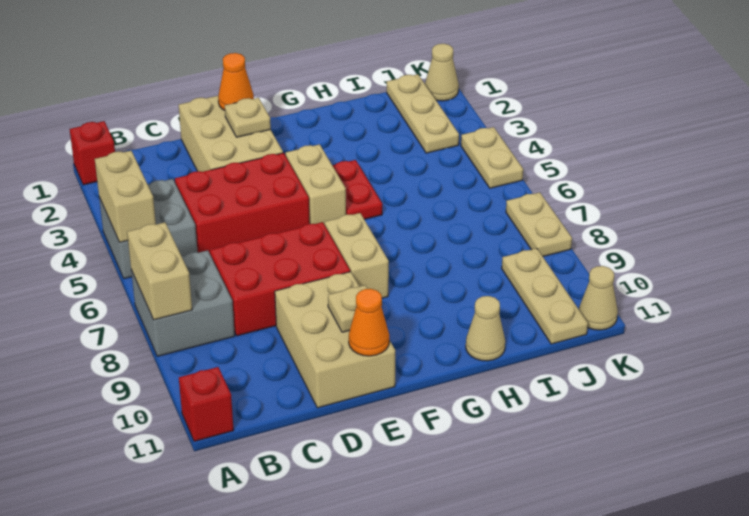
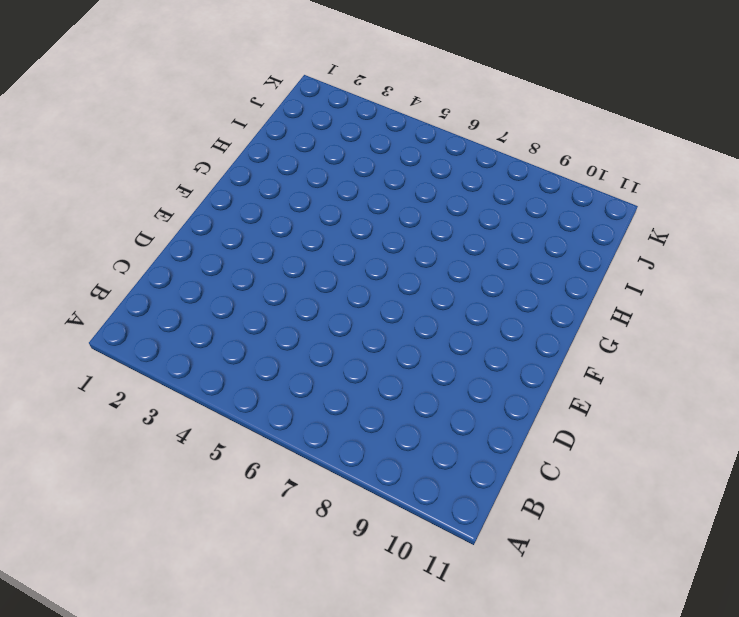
none -> red brick A1 level 1
none -> grey brick A4:B5 level 1
none -> grey brick A7:B8 level 1

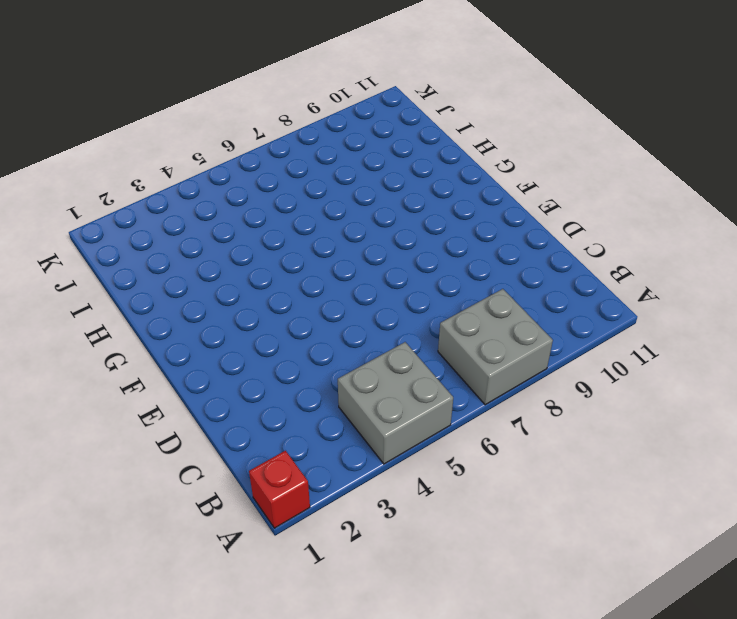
none -> red brick A11 level 1
none -> red brick C4:E5 level 1
none -> red brick C7:E8 level 1

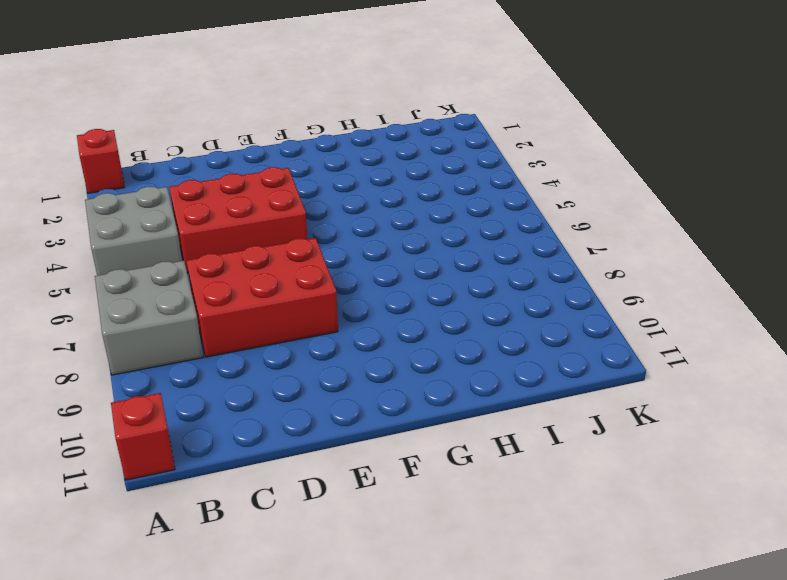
none -> tan brick D1:E3 level 1
none -> tan brick D9:E11 level 1
none -> tan brick F4:F5 level 1

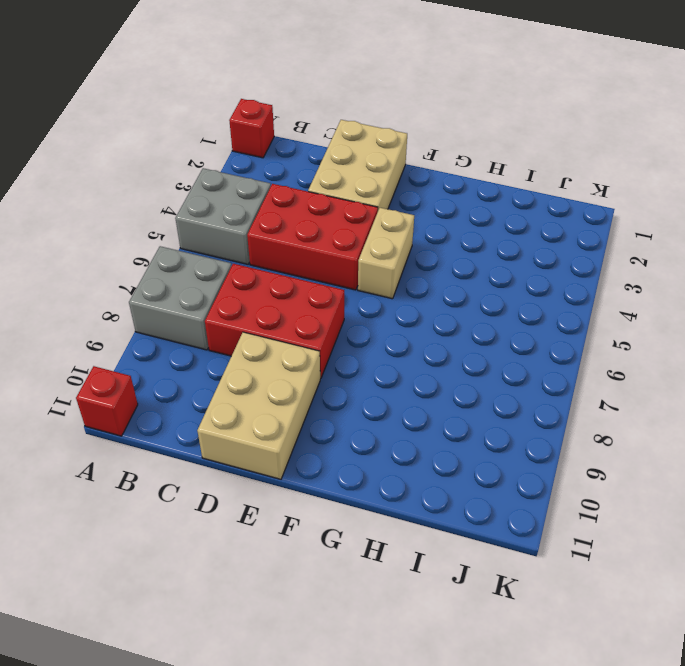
none -> tan brick F7:F8 level 1
none -> red plate G4:G5 level 1
none -> tan cone H11 level 1

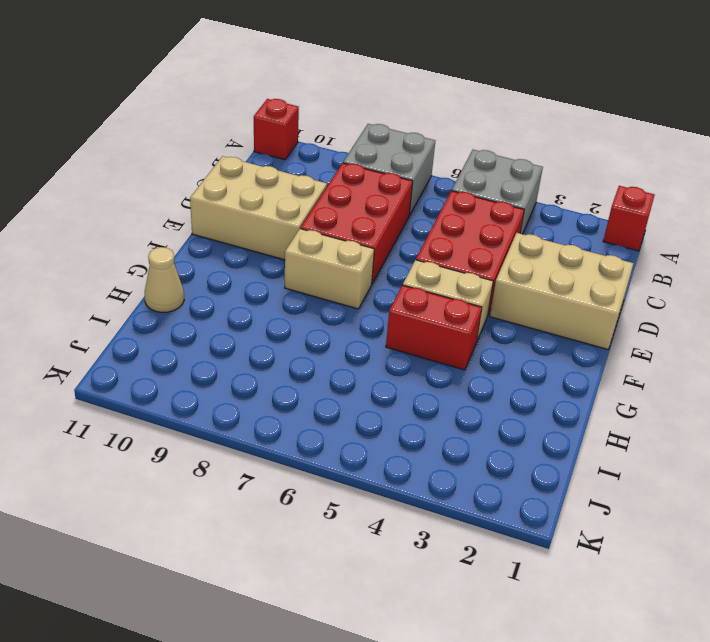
red brick G4:G5 level 1 -> red plate G4:G5 level 1
none -> tan plate J1:J3 level 1
none -> tan plate J9:J11 level 1
none -> tan cone K1 level 1

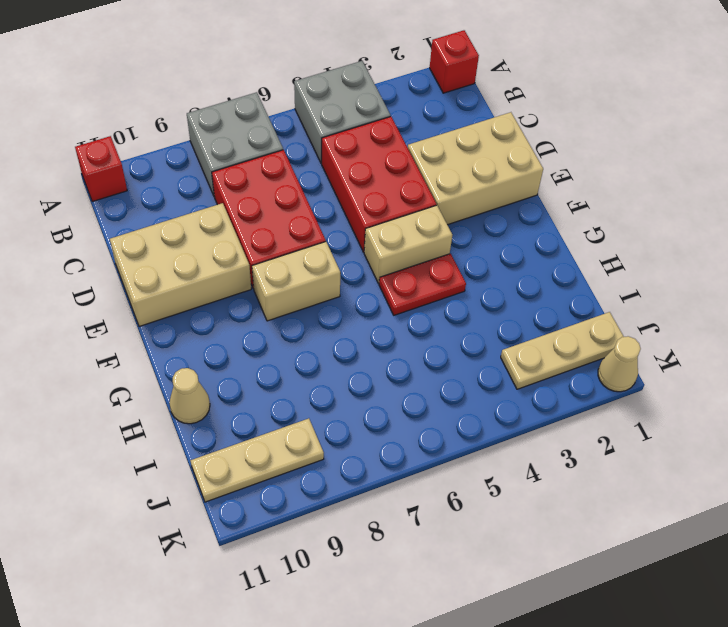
none -> tan plate K4:K5 level 1
none -> tan plate K7:K8 level 1
none -> tan cone K11 level 1

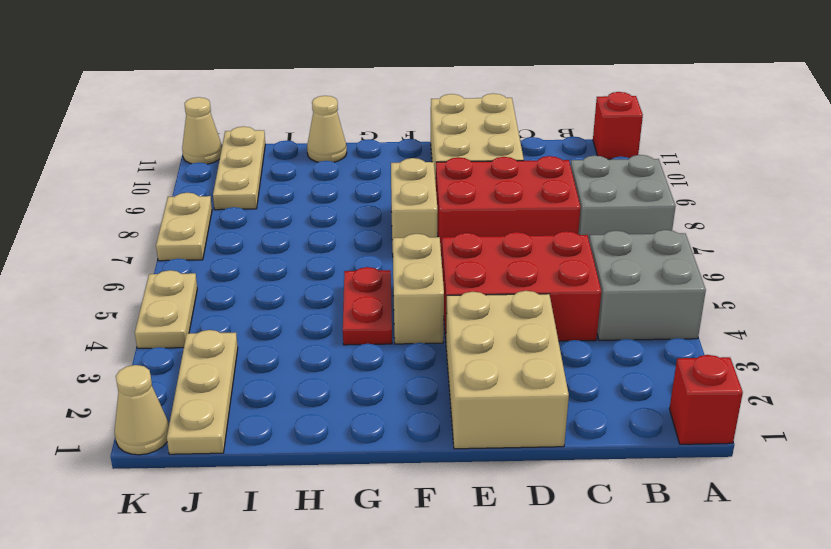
none -> tan brick A4:A5 level 2
none -> tan brick A7:A8 level 2
none -> orange cone E1 level 2

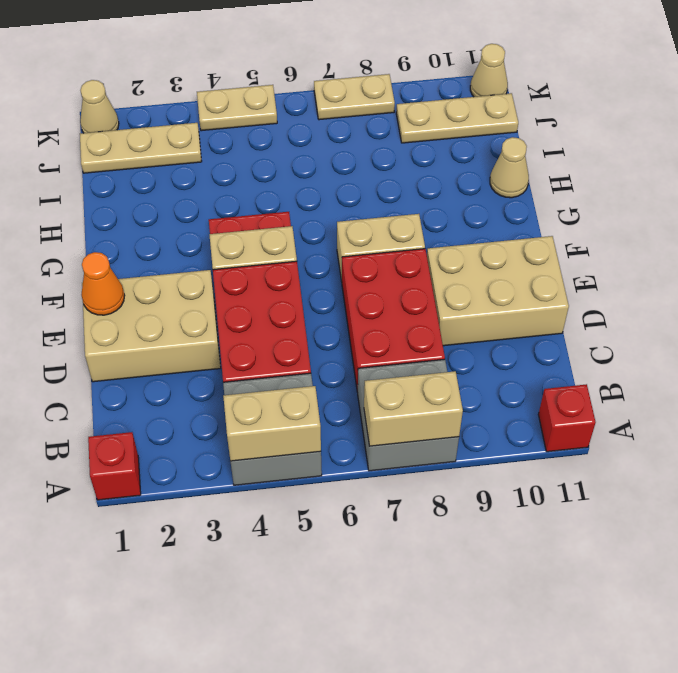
none -> tan plate E2 level 2
none -> tan plate E10 level 2
none -> orange cone E11 level 2

